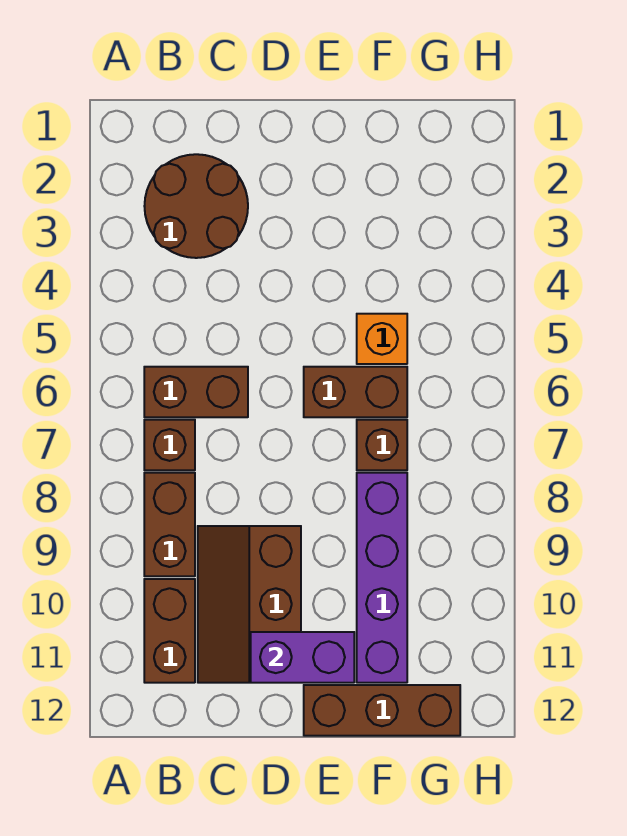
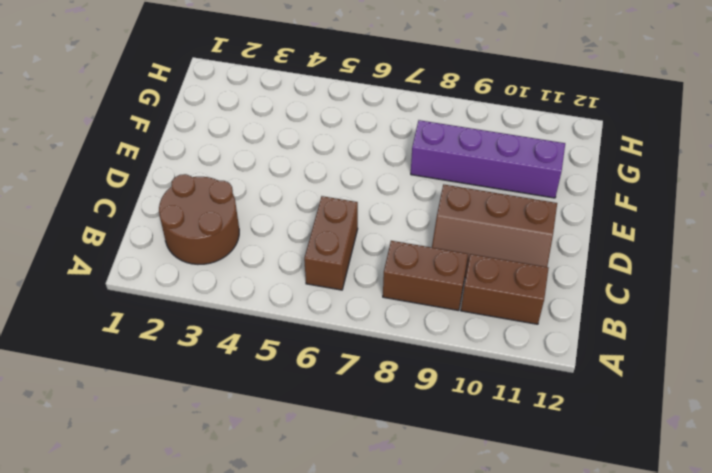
none -> brown brick B7 level 1
none -> brown brick E6:F6 level 1
none -> brown brick E12:G12 level 1

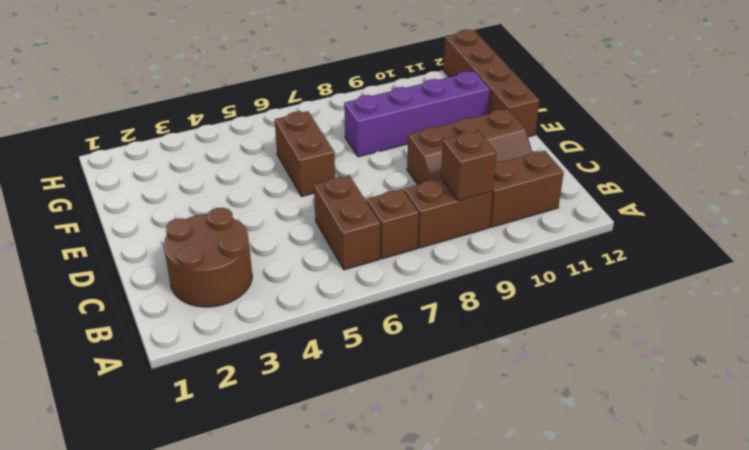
brown brick B9 level 2 -> brown brick F7 level 1
brown brick E12:H12 level 1 -> brown brick E12:G12 level 1
none -> orange brick F5 level 1
none -> purple brick D11:E11 level 2

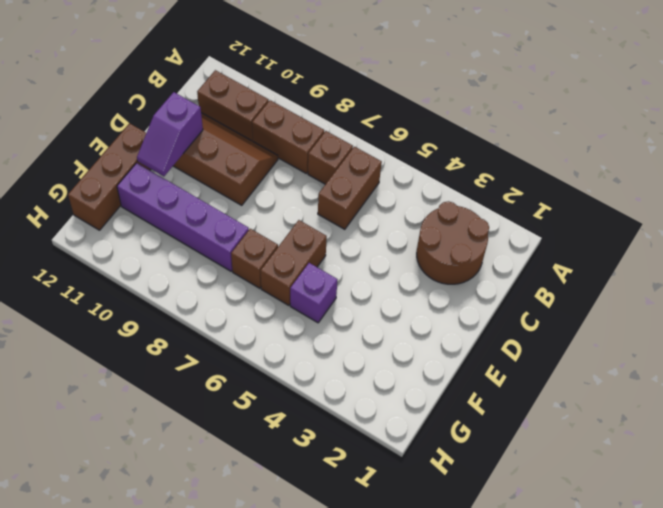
purple slope D11:E11 level 2 top D -> purple brick D11:E11 level 2
purple brick F5 level 1 -> orange brick F5 level 1

